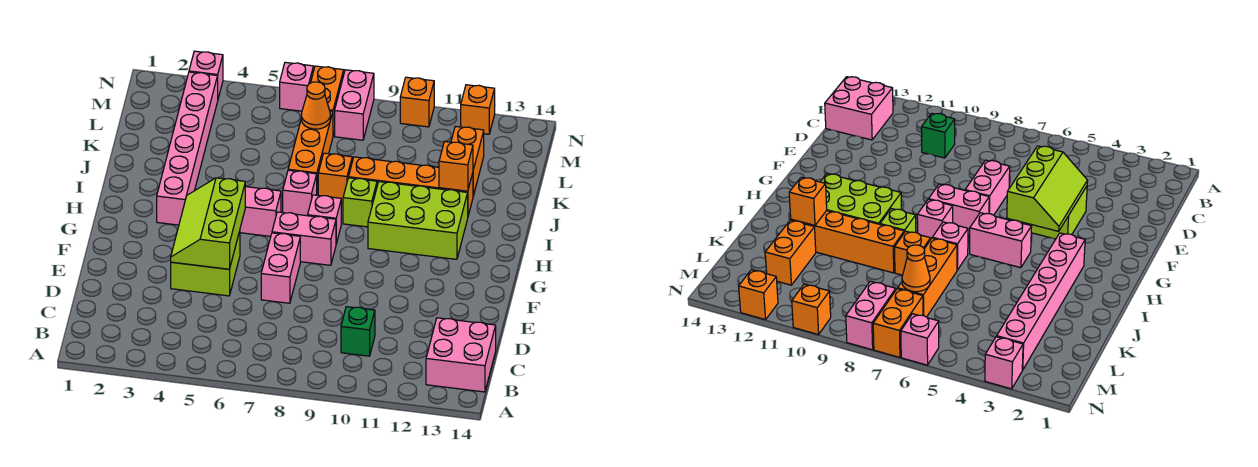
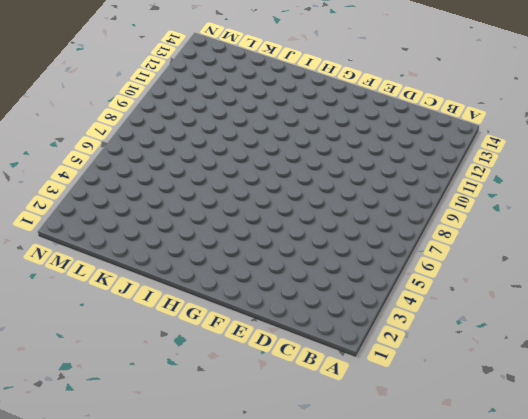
none -> pink brick B13:C14 level 1
none -> green brick C10 level 1
none -> lime brick E4:F5 level 1

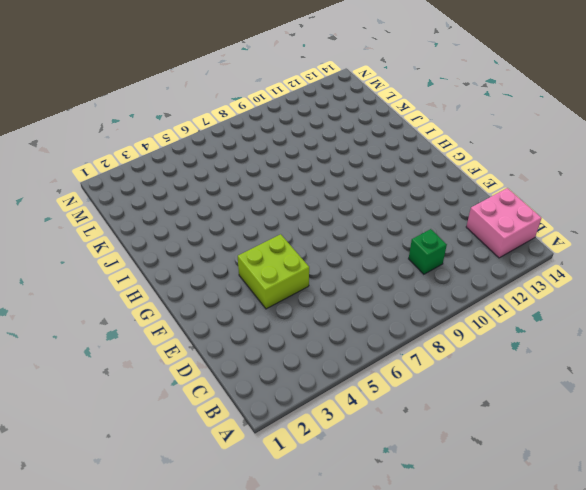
none -> pink brick E7:F7 level 1
none -> pink brick G7:G8 level 1
none -> pink brick H3:M3 level 1

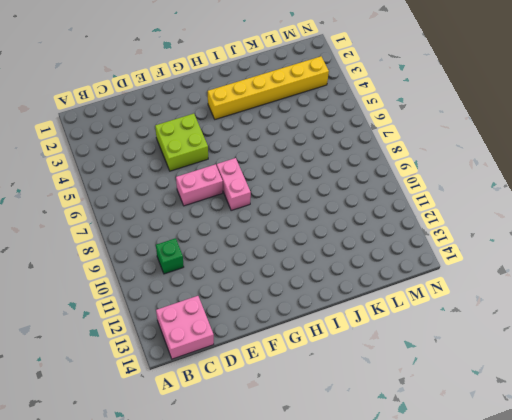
yellow brick H3:M3 level 1 -> pink brick H3:M3 level 1
none -> pink brick H5:H6 level 1
none -> pink brick H8 level 1
none -> lime brick H10:I12 level 1

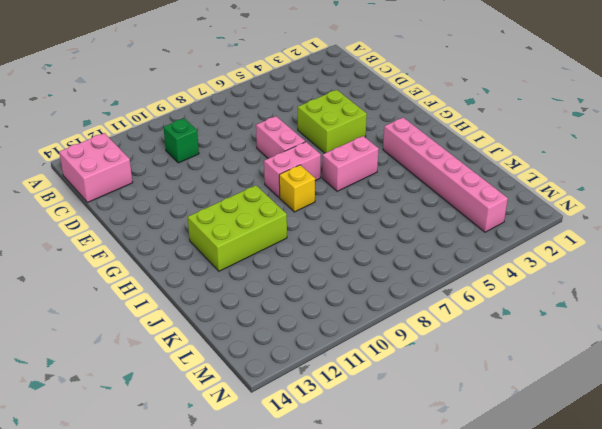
yellow brick H8 level 1 -> pink brick H8 level 1
none -> pink brick I7 level 1
none -> lime brick I9 level 1
none -> orange brick J7:L7 level 1

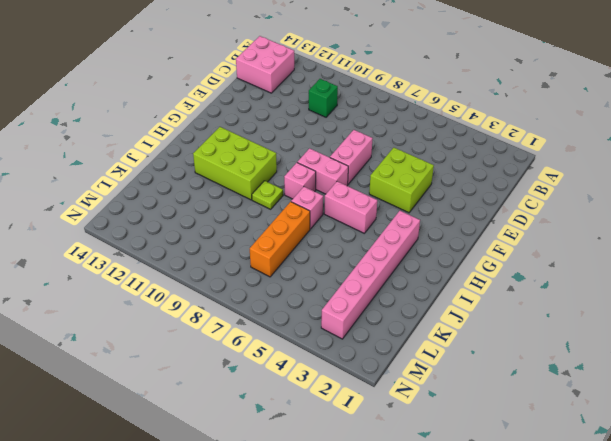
lime plate I9 level 1 -> lime brick I9 level 1
none -> orange brick J8 level 1
none -> orange brick J9:J12 level 1
none -> orange brick K12:L12 level 1

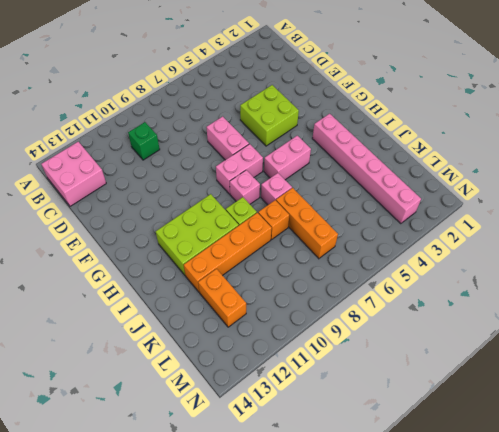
none -> orange brick M7:N7 level 1
none -> pink brick M8:N8 level 1
none -> pink brick N3 level 1

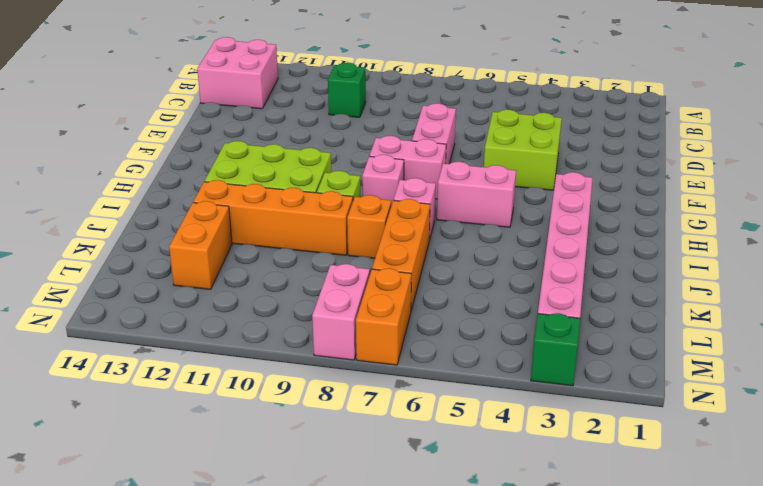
green brick N3 level 1 -> pink brick N3 level 1
none -> pink brick N6 level 1
none -> orange brick N10 level 1
none -> orange brick N12 level 1

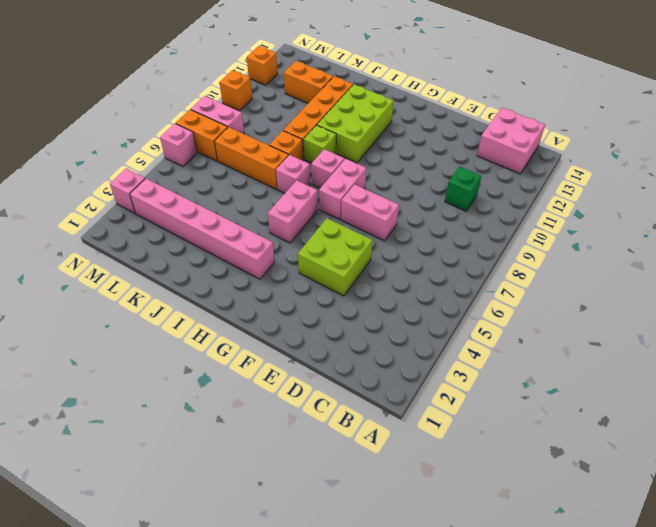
none -> lime slope E4:G5 level 2 top 5
none -> orange brick J12 level 2
none -> orange cone L7 level 2

